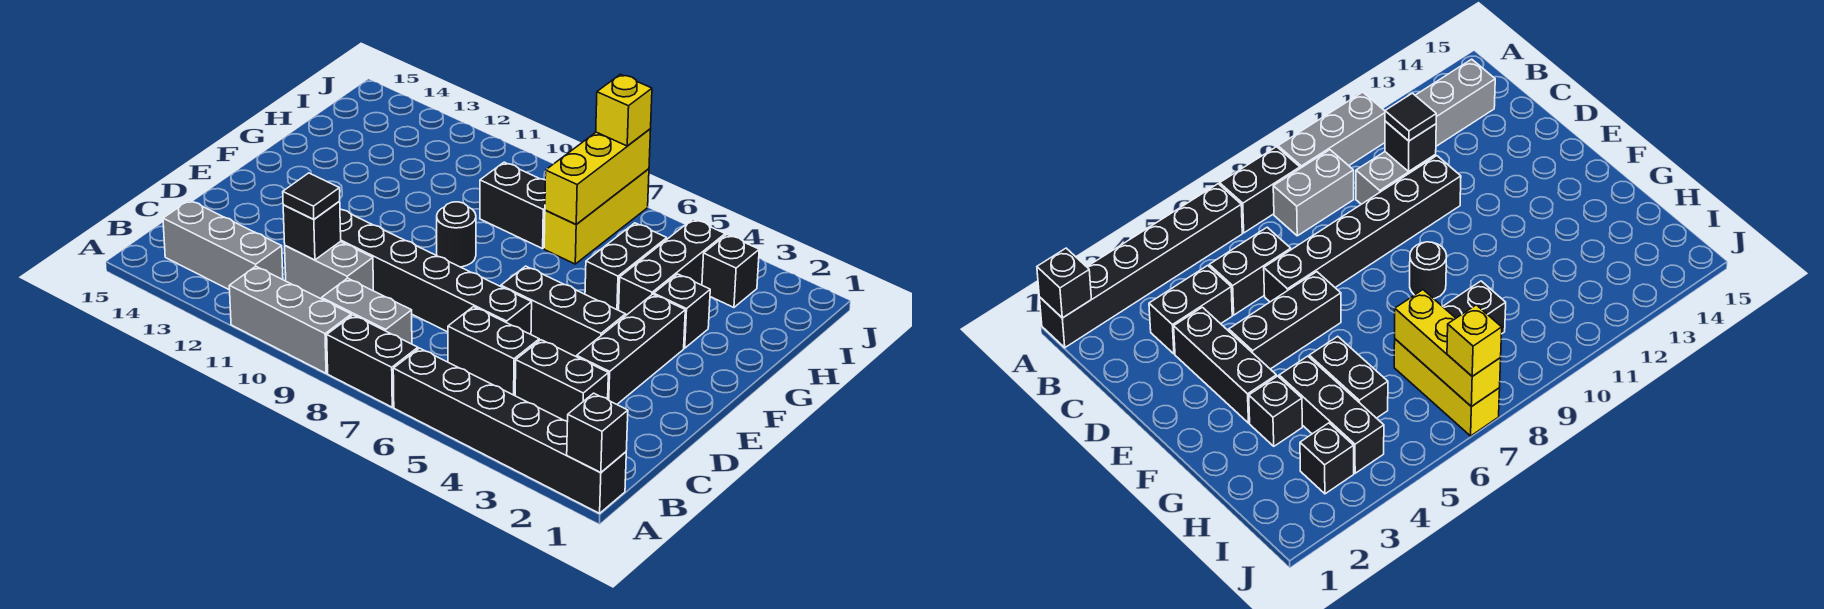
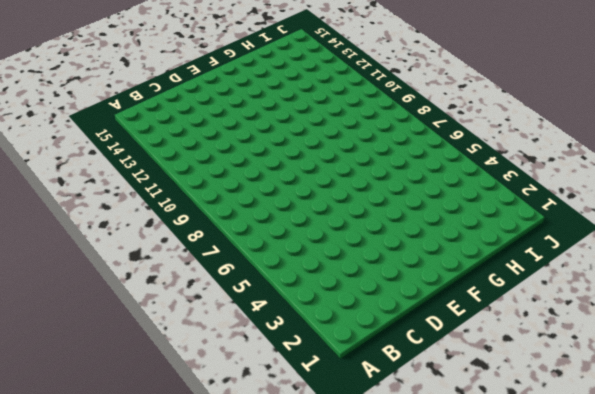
none -> black brick A1:A6 level 1
none -> black brick A7:A8 level 1
none -> grey brick A9:A11 level 1

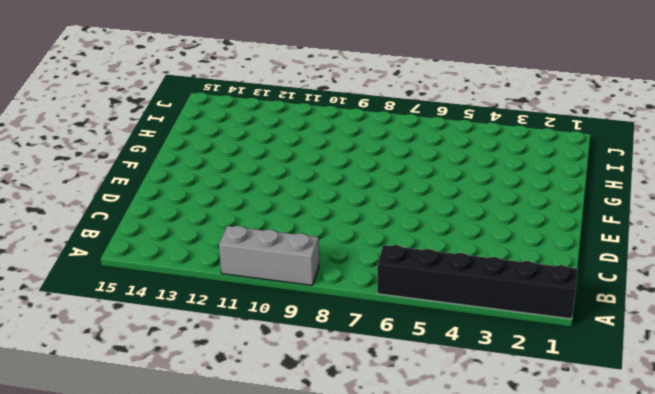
none -> black brick A7:A8 level 1
none -> grey brick B8:B9 level 1
none -> grey brick B12:B14 level 1

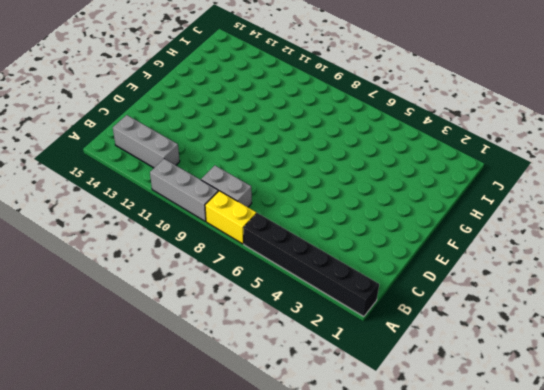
yellow brick A7:A8 level 1 -> black brick A7:A8 level 1
none -> black brick C3:C4 level 1
none -> black brick C5:C6 level 1
none -> grey brick C10:C11 level 1

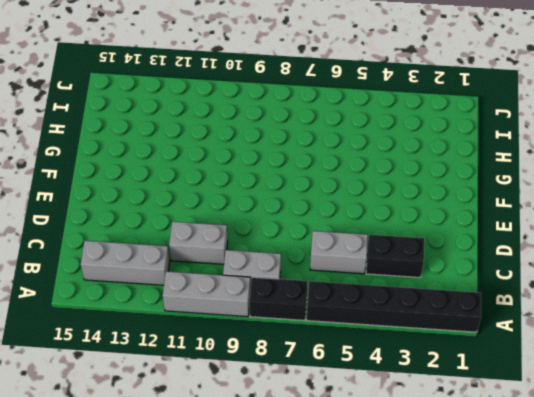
grey brick C5:C6 level 1 -> black brick C5:C6 level 1
none -> black brick D3:F3 level 1
none -> black brick D6:D11 level 1
none -> black brick E4:E6 level 1

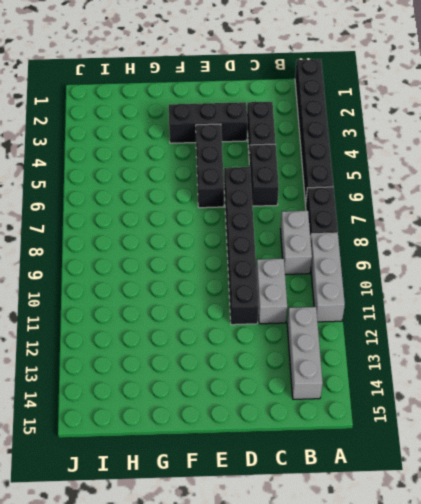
none -> black round brick F9 level 1
none -> black brick G3 level 1
none -> black brick G4:I4 level 1

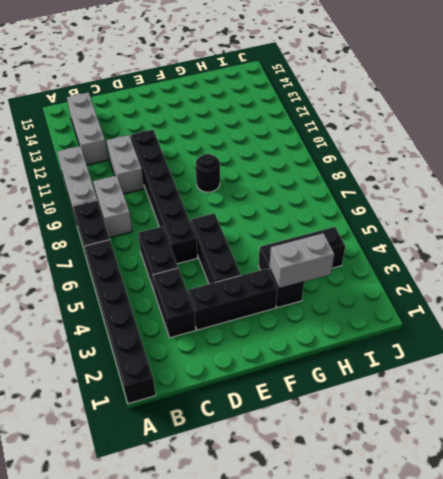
grey brick G3:H3 level 2 -> none
none -> black brick G5:H5 level 1
none -> yellow brick H7:J7 level 1
none -> black brick H8:H9 level 1

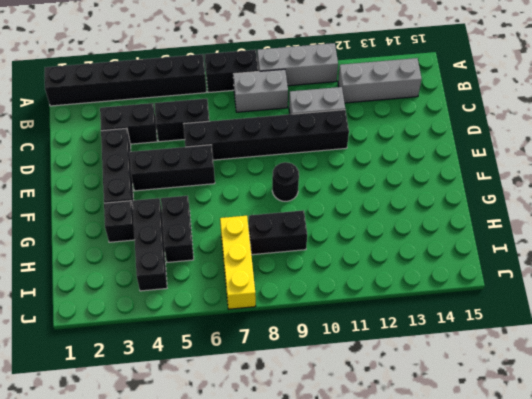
none -> black brick I3 level 1
none -> black brick A1 level 2
none -> black brick C11 level 2

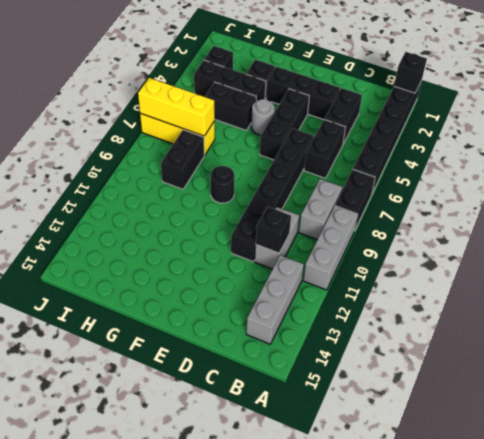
grey round brick F5 level 1 -> none
none -> black tile C11 level 3
none -> yellow brick J7 level 3

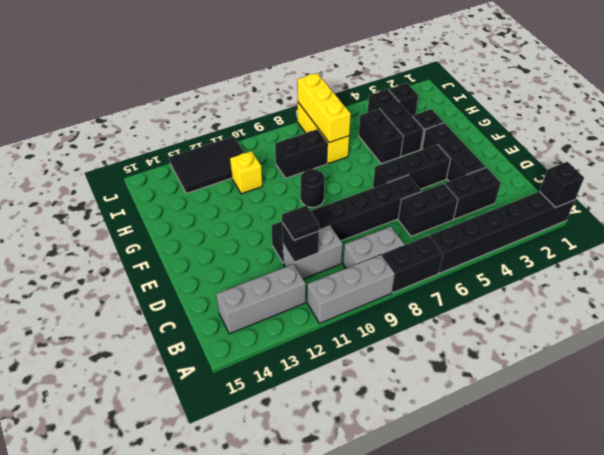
yellow brick H11 level 1 -> yellow brick J7 level 3
black tile I11:J13 level 1 -> none

